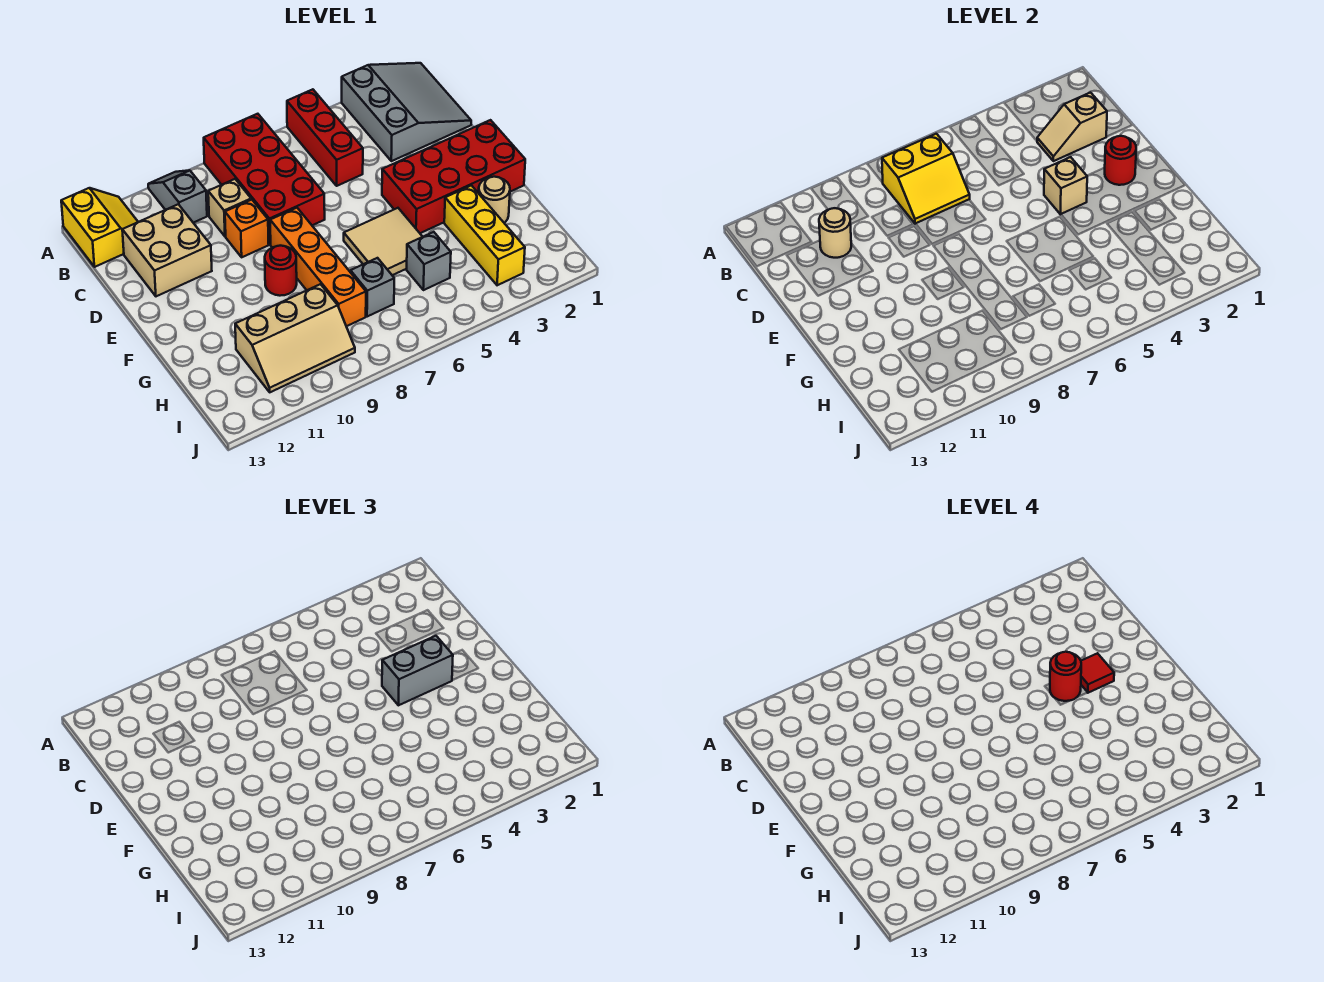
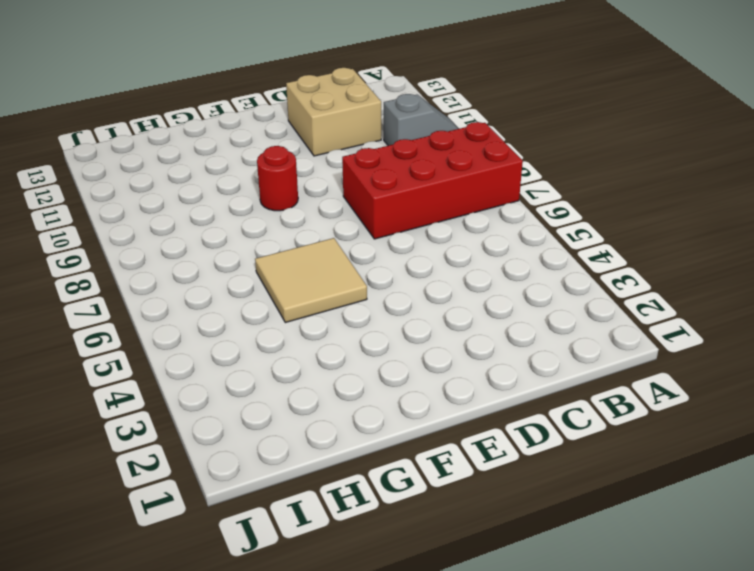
none -> grey slope A1:C3 level 1 top 3
none -> red brick A5:C5 level 1
none -> yellow slope A12:B13 level 1 top 13

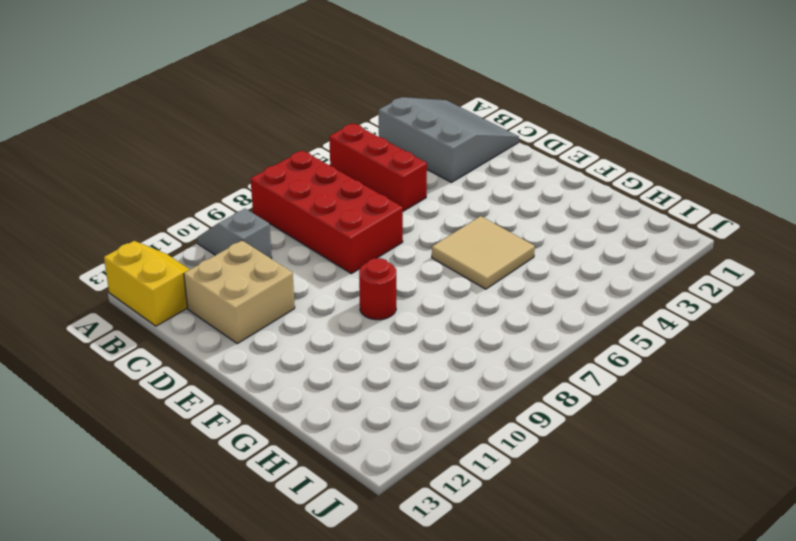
none -> tan brick C9 level 1
none -> orange brick D9 level 1
none -> red brick E1:F4 level 1

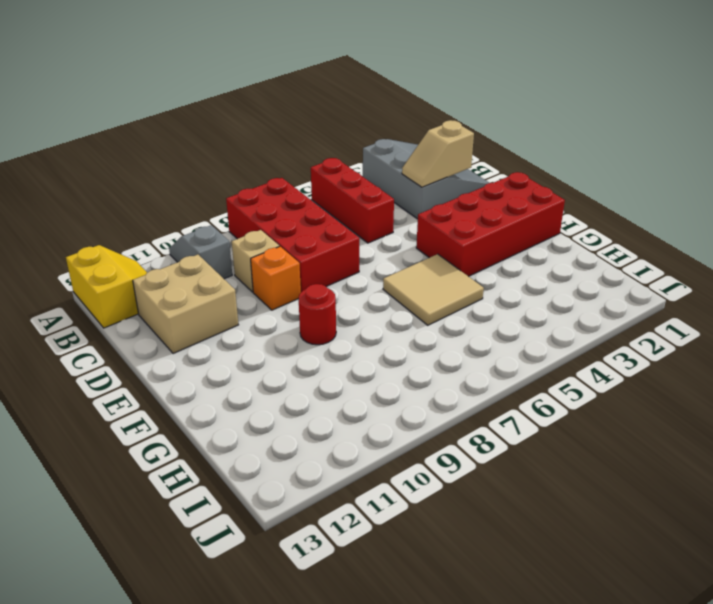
none -> orange brick E8:H8 level 1
none -> tan round brick G2 level 1
none -> yellow brick G3:I3 level 1

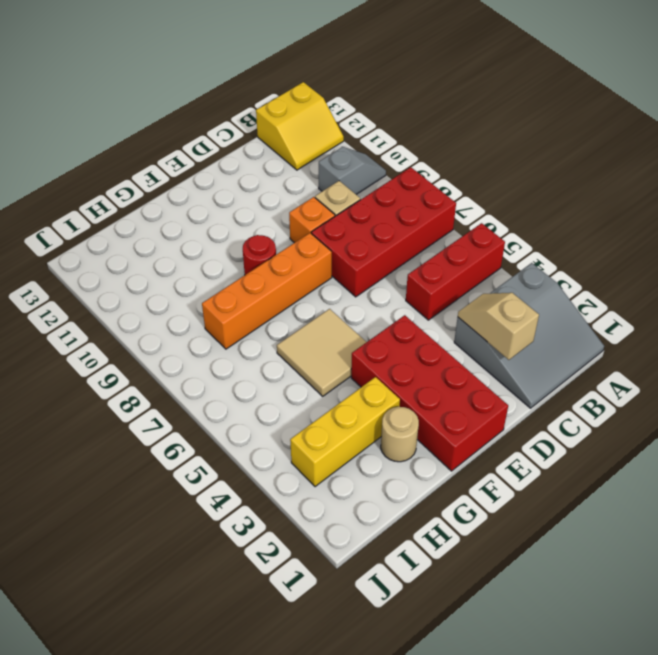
none -> tan brick C11:D12 level 1
none -> grey brick H5 level 1
none -> grey brick H7 level 1

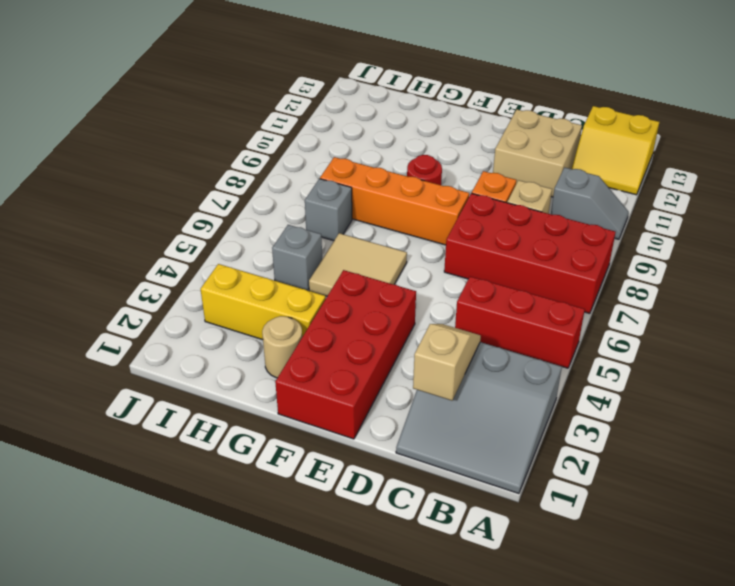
none -> tan slope H9:I11 level 1 top H
none -> yellow slope B7:C8 level 2 top B
none -> tan round brick C11 level 2

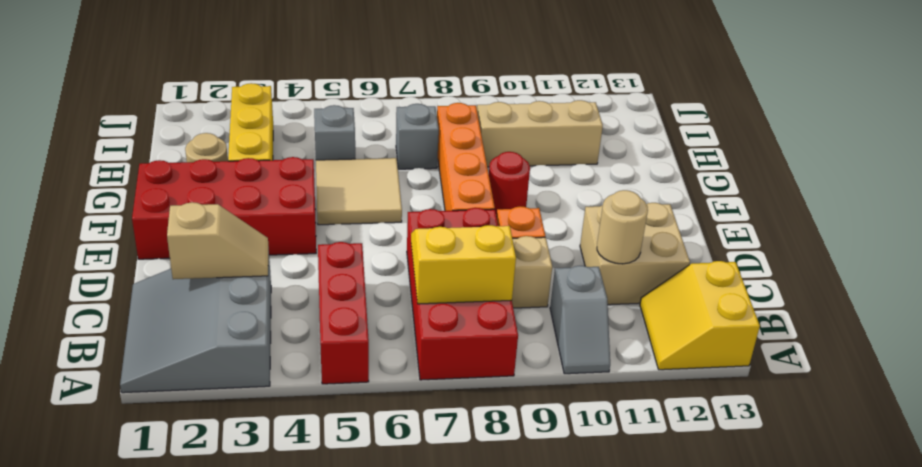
none -> red round brick E2 level 2
none -> tan brick E4 level 2
none -> grey brick E3:E4 level 3

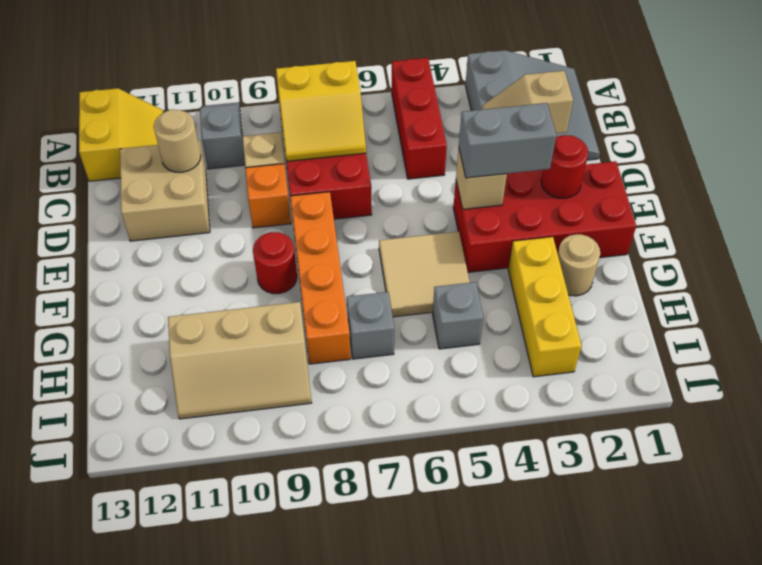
none -> red tile E3 level 4
none -> red round brick E4 level 4

